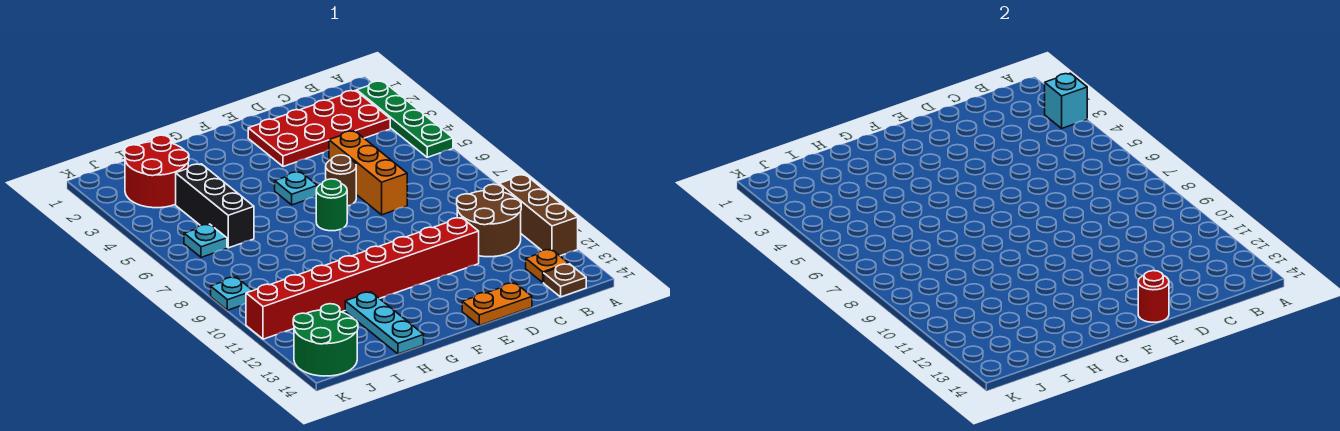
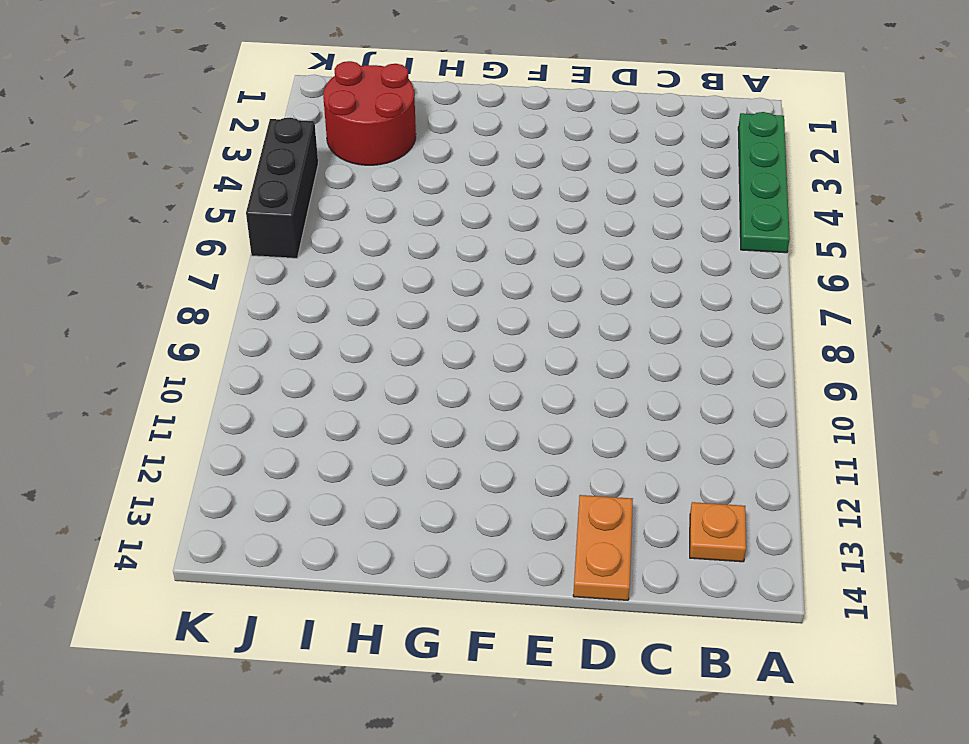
orange plate D13:D14 level 1 -> orange plate D14:E14 level 1
black brick K4:K6 level 1 -> black brick I4:I6 level 1
none -> brown brick A10:A12 level 1
none -> red plate B2:E3 level 1
none -> brown round brick B10:C11 level 1

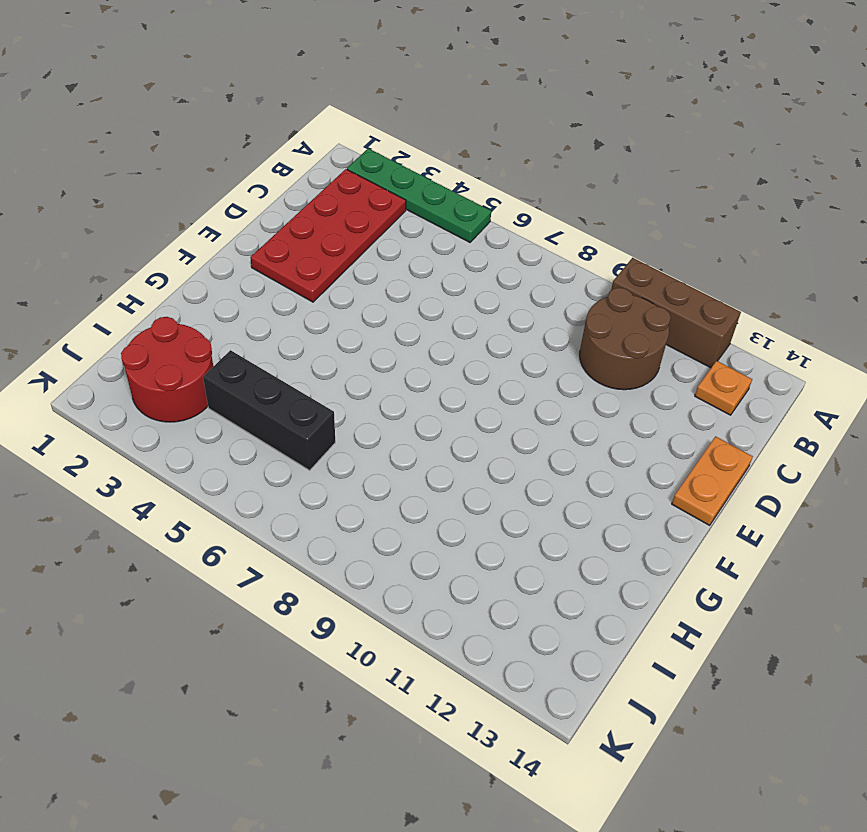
none -> brown plate B14 level 1
none -> orange brick D5:D7 level 1
none -> red brick D11:K11 level 1

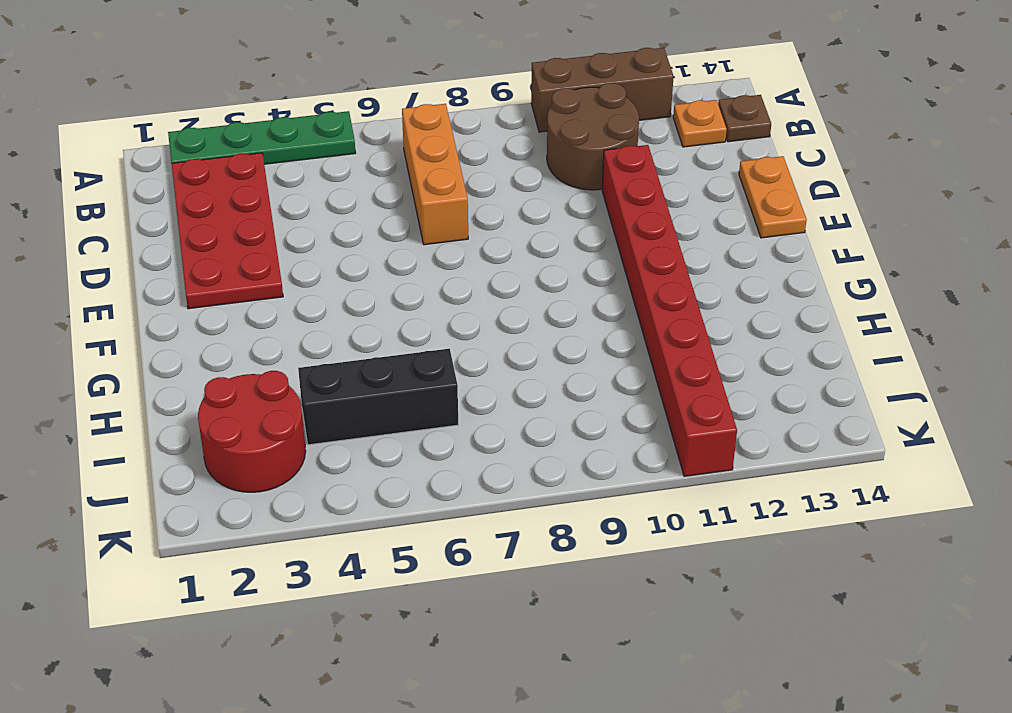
orange brick B7:D7 level 1 -> orange brick D5:D7 level 1
none -> brown round brick E6 level 1
none -> cyan plate F5 level 1
none -> green round brick F7 level 1

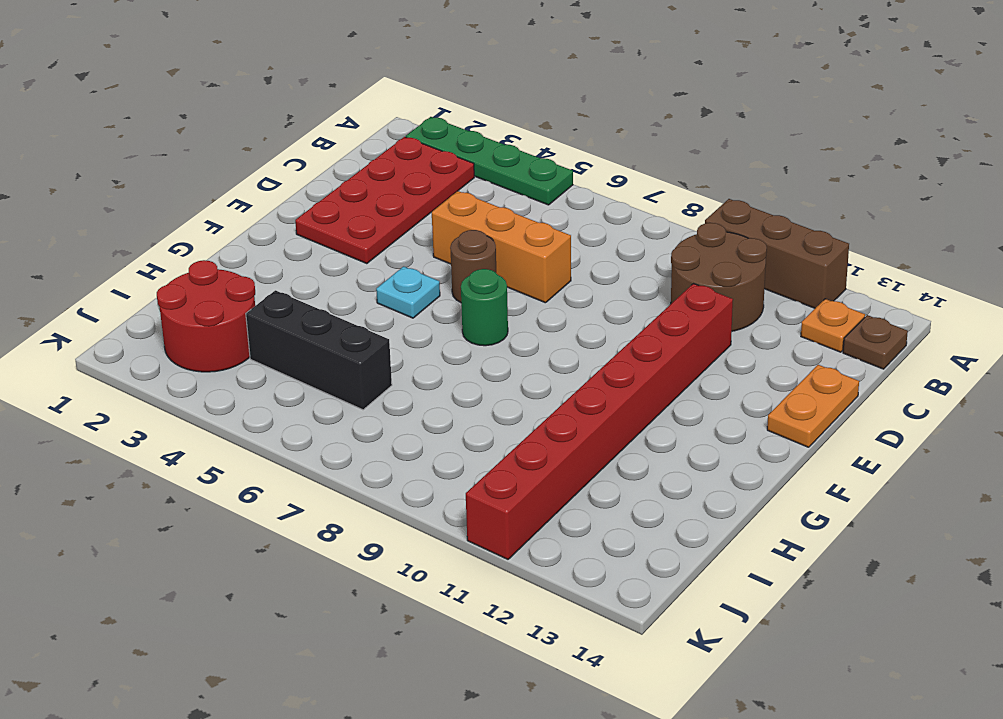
none -> cyan plate H12:H14 level 1
none -> cyan plate J6 level 1
none -> green round brick J13:K14 level 1

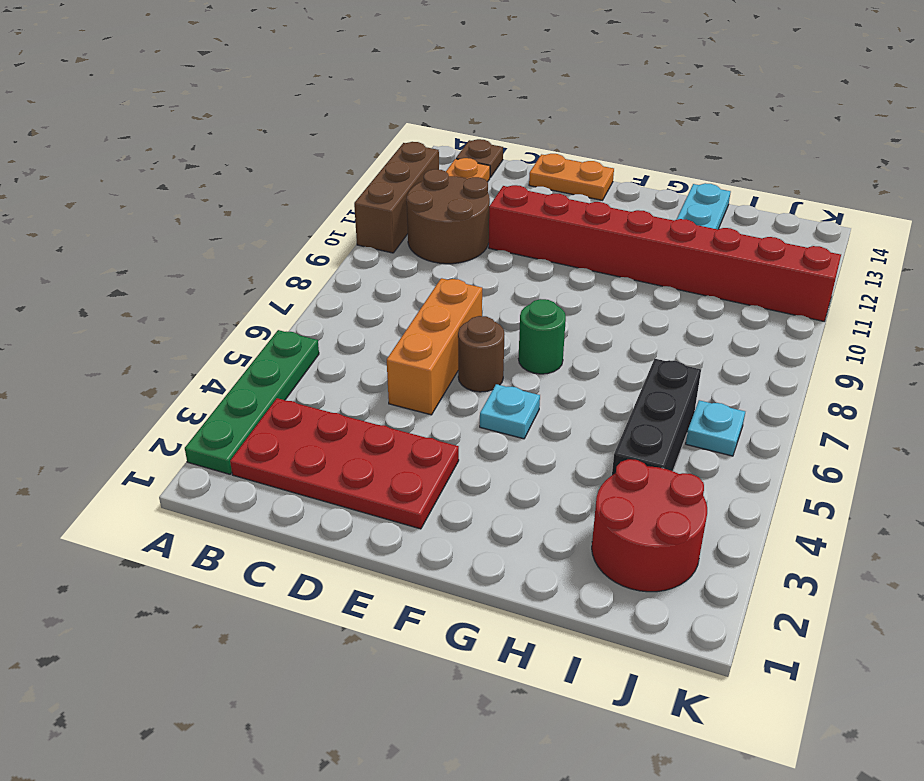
none -> green round brick J13:K14 level 1
none -> cyan plate K9 level 1
none -> cyan brick A3 level 2

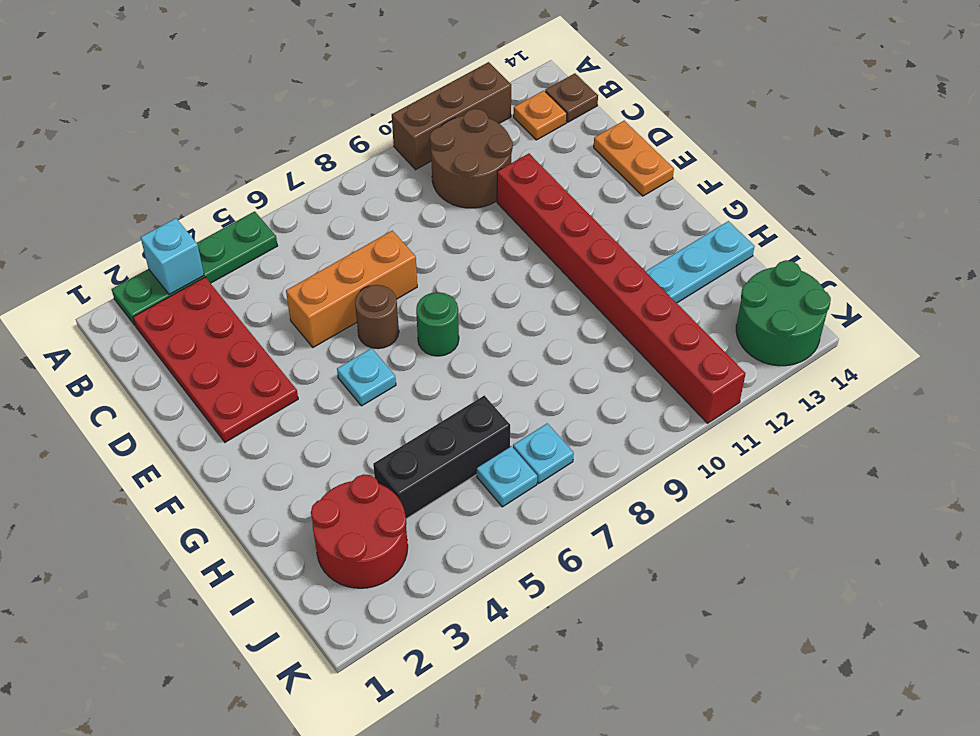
cyan plate J7 level 1 -> cyan plate K9 level 1
none -> red round brick E14 level 2

